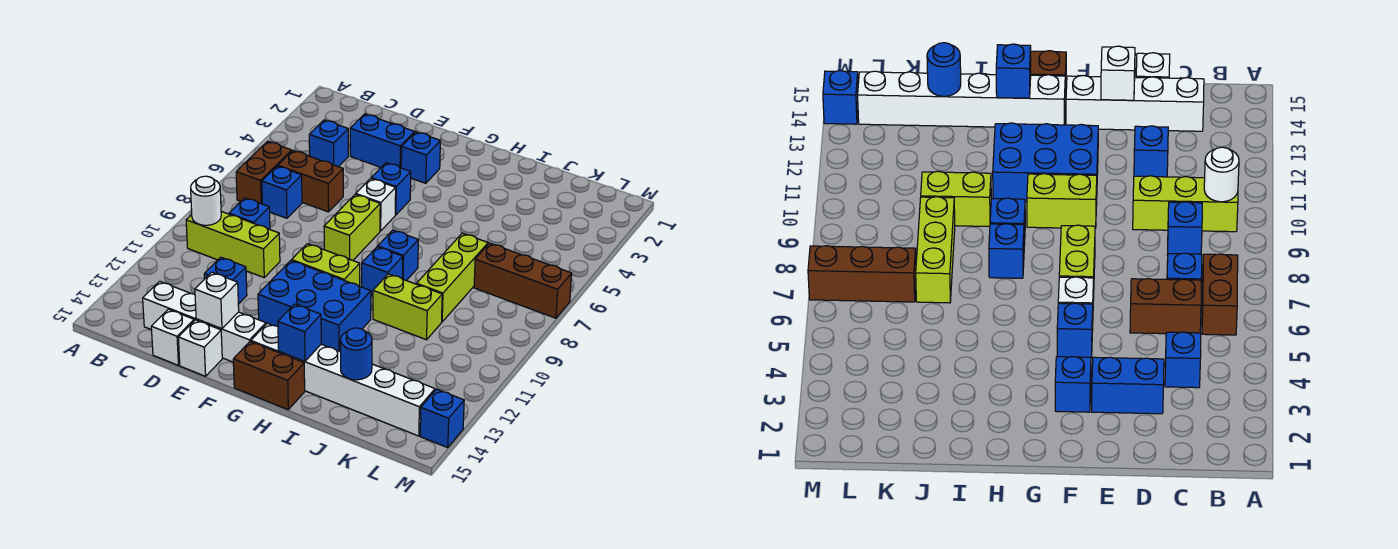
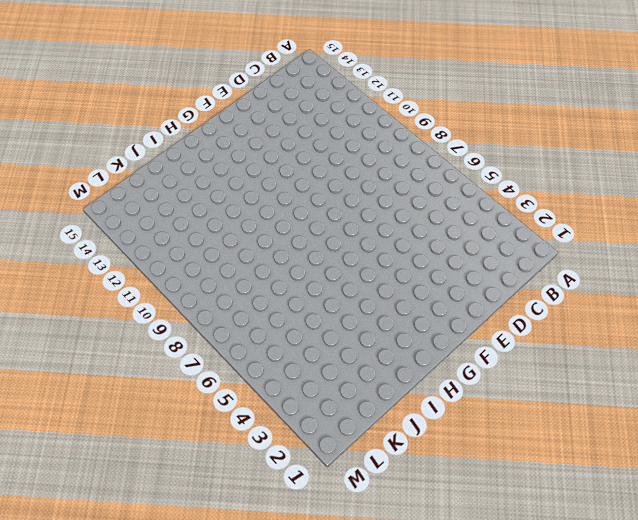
none -> brown brick B6:B7 level 1
none -> lime brick B10:D10 level 1
none -> blue brick C4 level 1

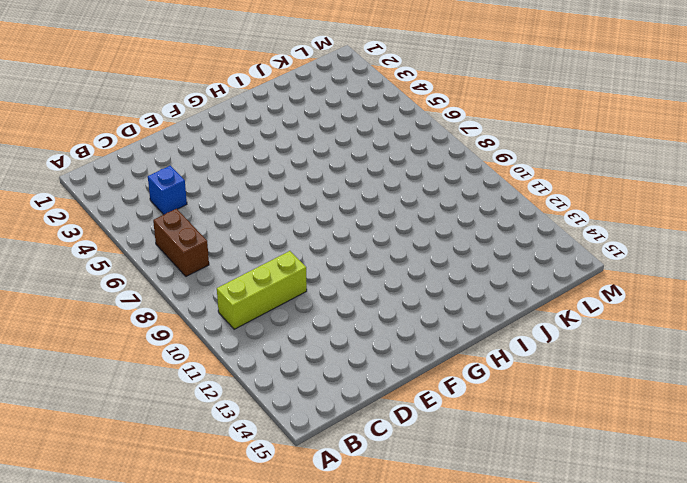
none -> brown brick C6:D6 level 1
none -> blue brick C7 level 1
none -> blue brick C9 level 1

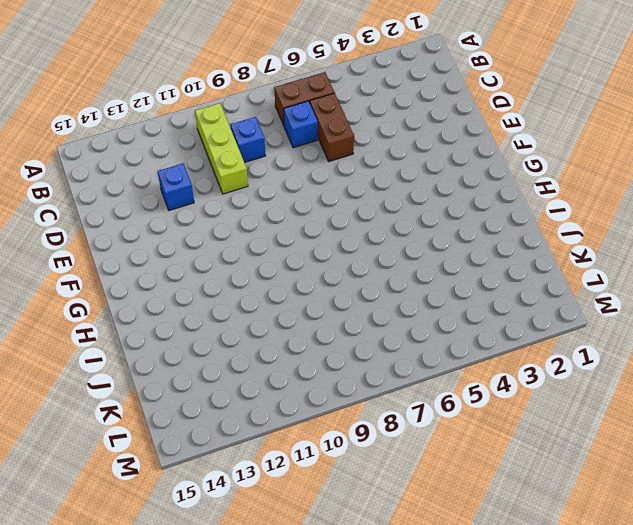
none -> blue brick C4 level 1
none -> white brick C14:F14 level 1
none -> blue brick D3:E3 level 1

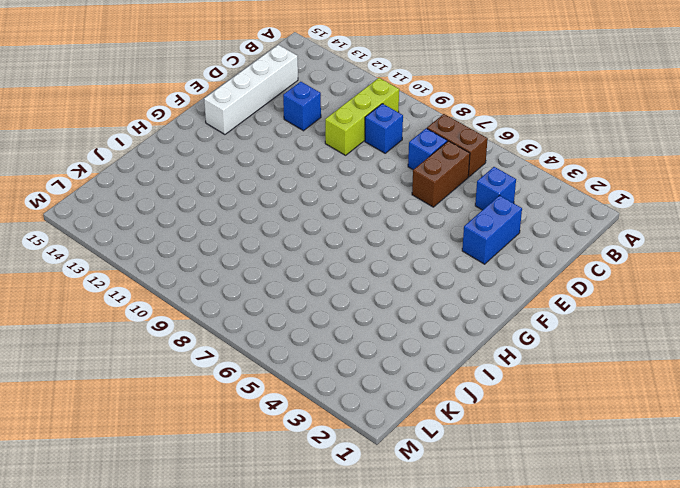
none -> white brick D15 level 1
none -> white brick E15 level 1
none -> blue brick F3 level 1

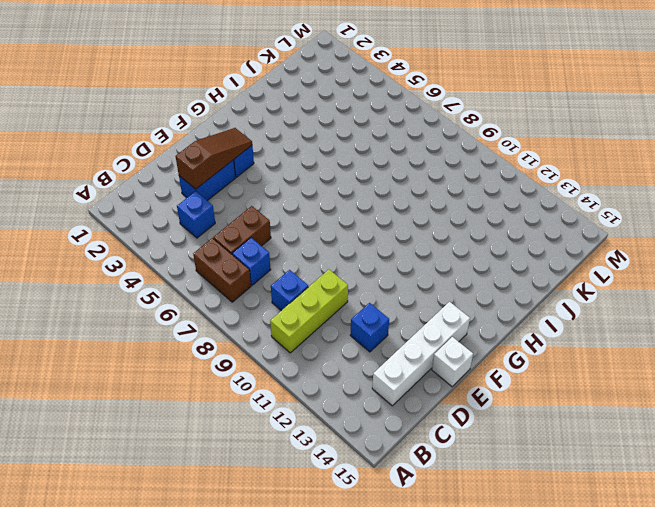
brown slope D3:F3 level 2 top D -> none
none -> white brick D15 level 1
none -> blue brick F5 level 1
none -> white brick F6 level 1

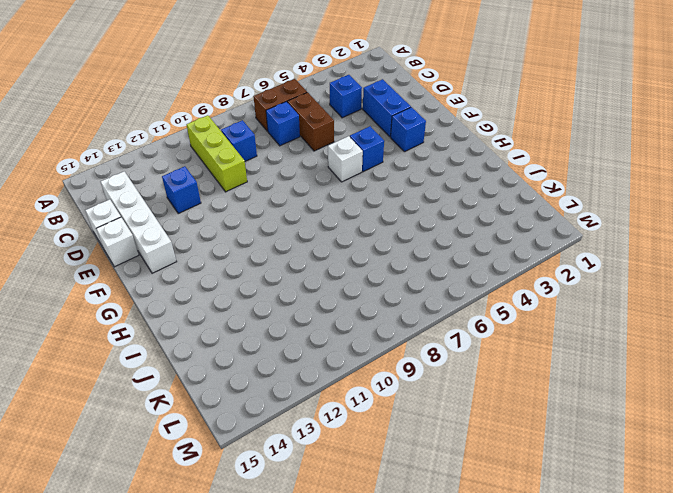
none -> lime brick F7:F8 level 1
none -> lime brick F10:G10 level 1
none -> blue brick F11:H12 level 1

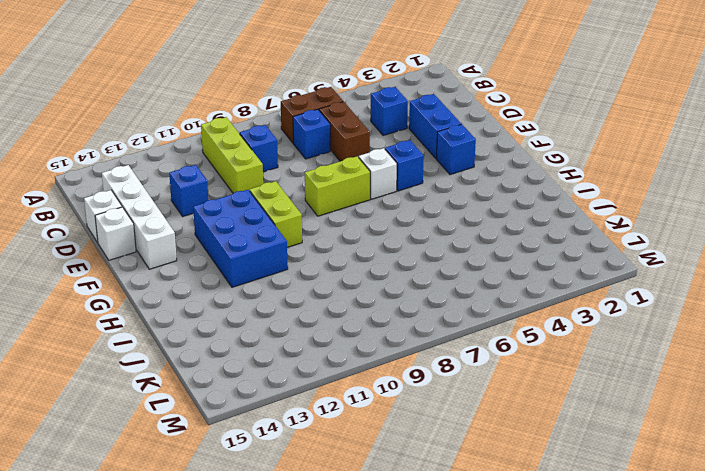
none -> white brick G14:L14 level 1
none -> brown brick G15:H15 level 1
none -> blue brick H8 level 1

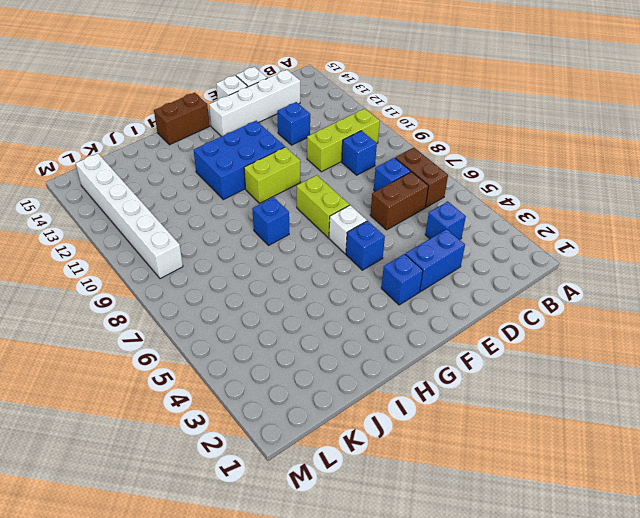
white brick L9:L14 level 1 -> white brick G14:L14 level 1
none -> blue brick H9 level 1
none -> lime brick I10:J10 level 1
none -> lime brick J7:J9 level 1

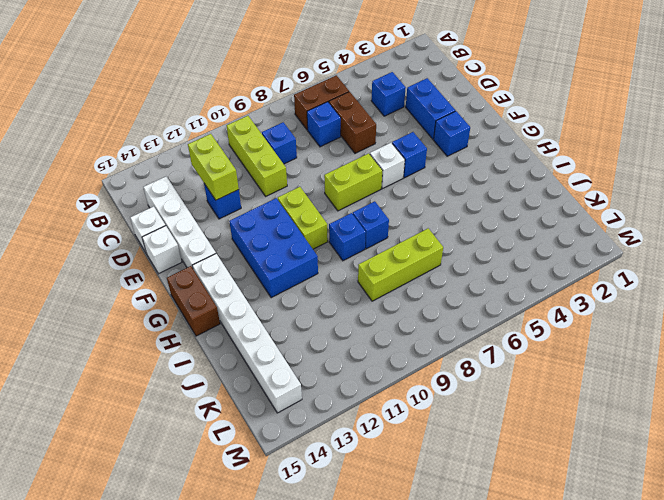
lime brick C12:D12 level 2 -> lime brick I10:J10 level 1
none -> brown brick K7:M7 level 1
none -> blue brick M14 level 1
none -> white round brick B10 level 2

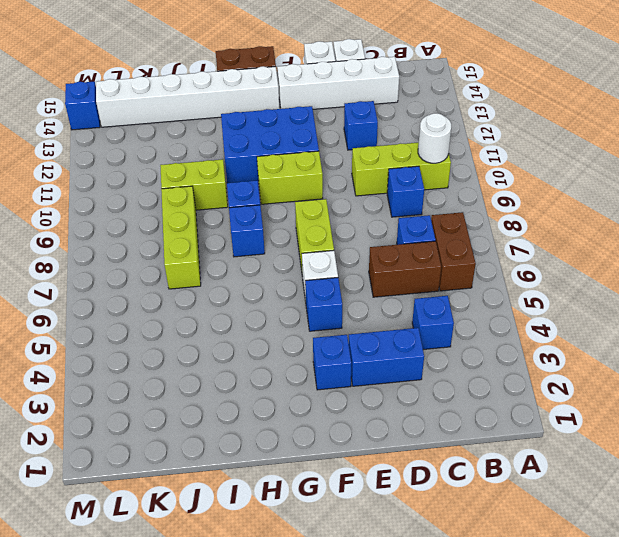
none -> brown brick K7:M7 level 1
none -> white brick E14 level 2
none -> blue brick H14 level 2

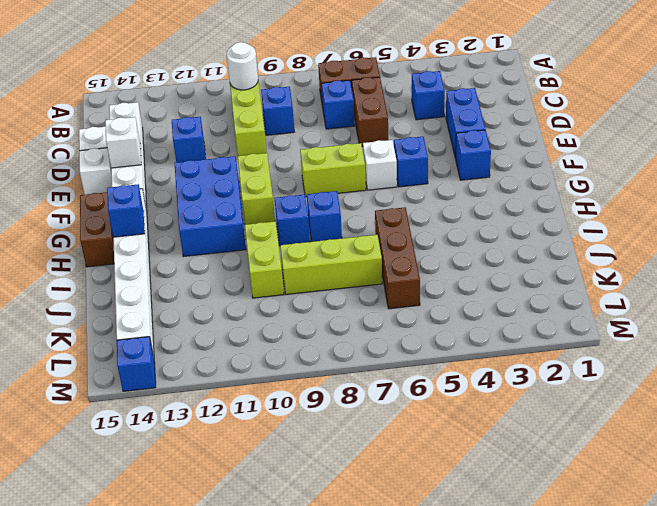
brown brick I6:K6 level 1 -> brown brick K7:M7 level 1
none -> blue round brick J14 level 2

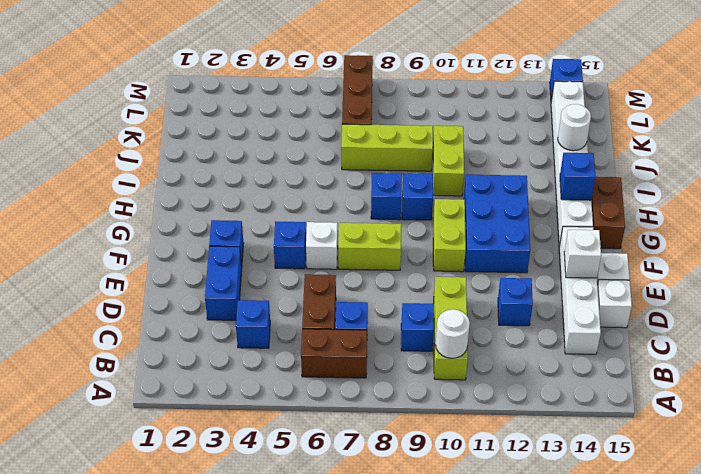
white round brick J14 level 2 -> blue round brick J14 level 2

